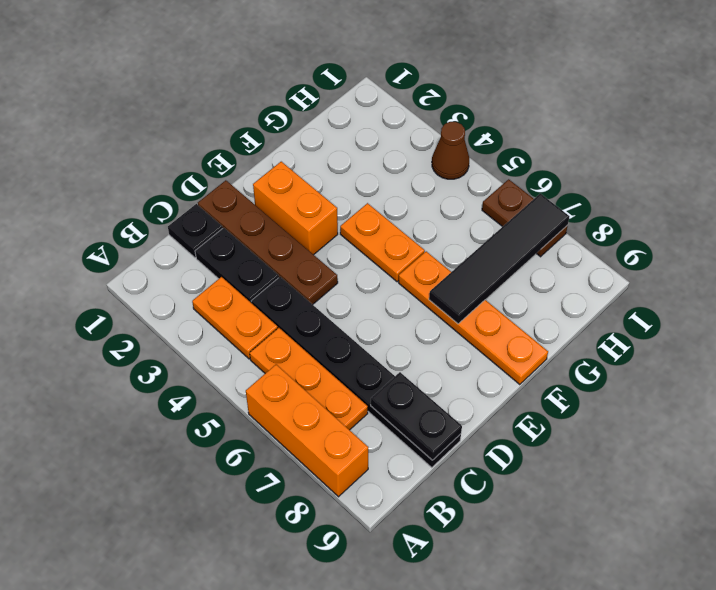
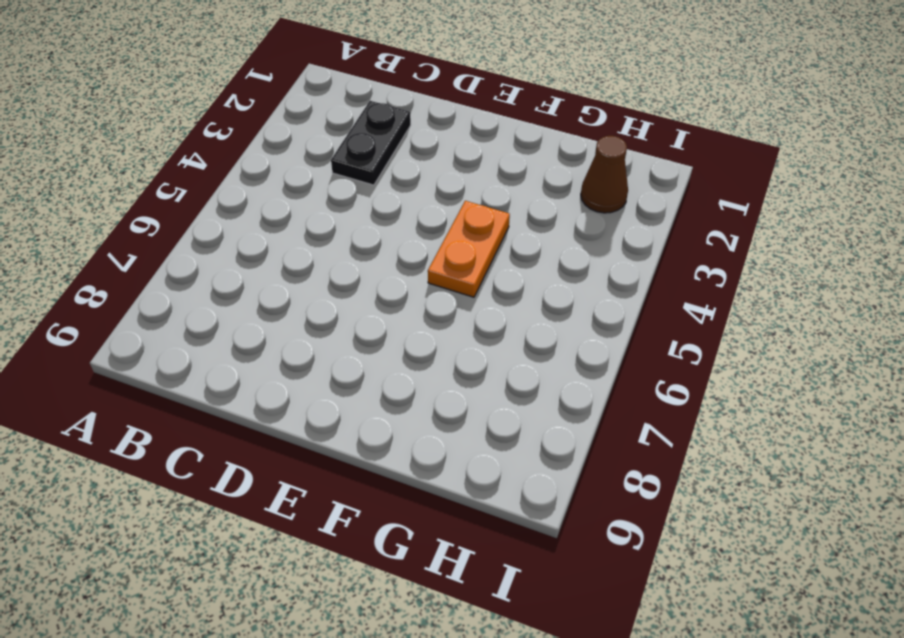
brown cone H2 level 1 -> brown cone I4 level 1
none -> orange brick A6:A8 level 1
none -> orange plate B3:B4 level 1
none -> orange plate B5:B7 level 1

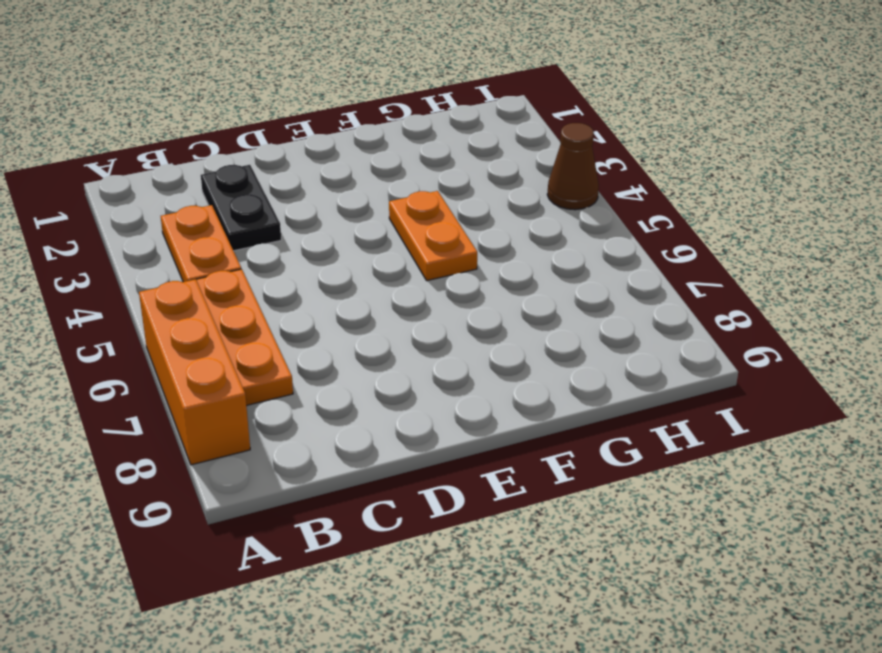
none -> black plate C1 level 1
none -> black plate C4:C9 level 1
none -> brown plate D1:D4 level 1

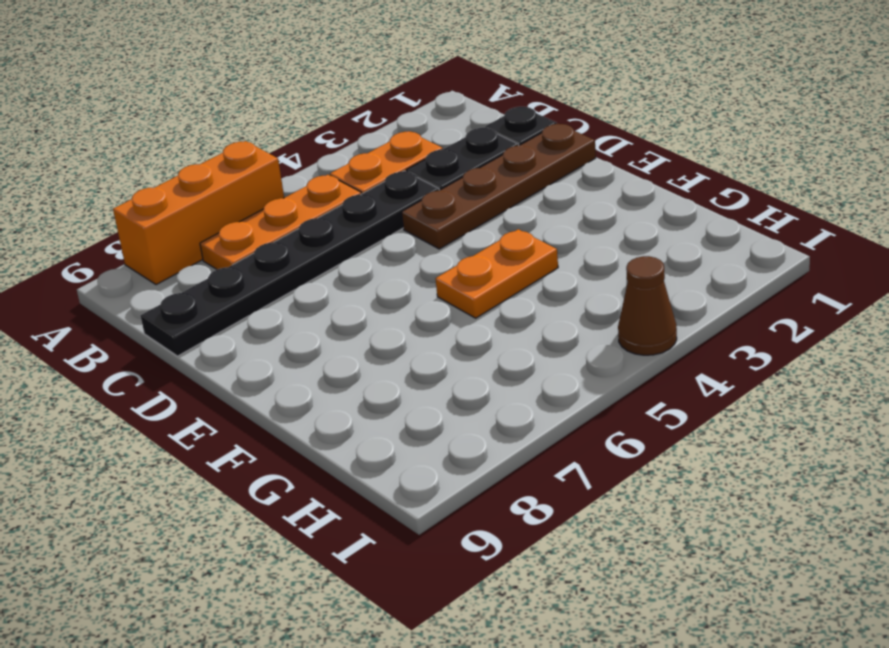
none -> orange brick E2:E3 level 1
none -> orange plate F6:F9 level 1
none -> brown plate I6:I7 level 1

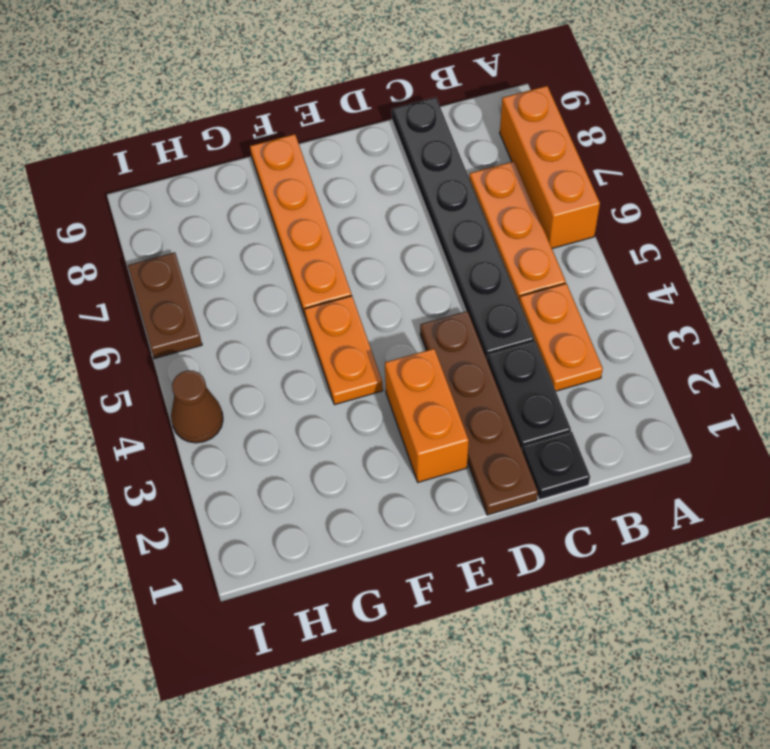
none -> black plate C8:C9 level 2
none -> black tile F7:I7 level 2

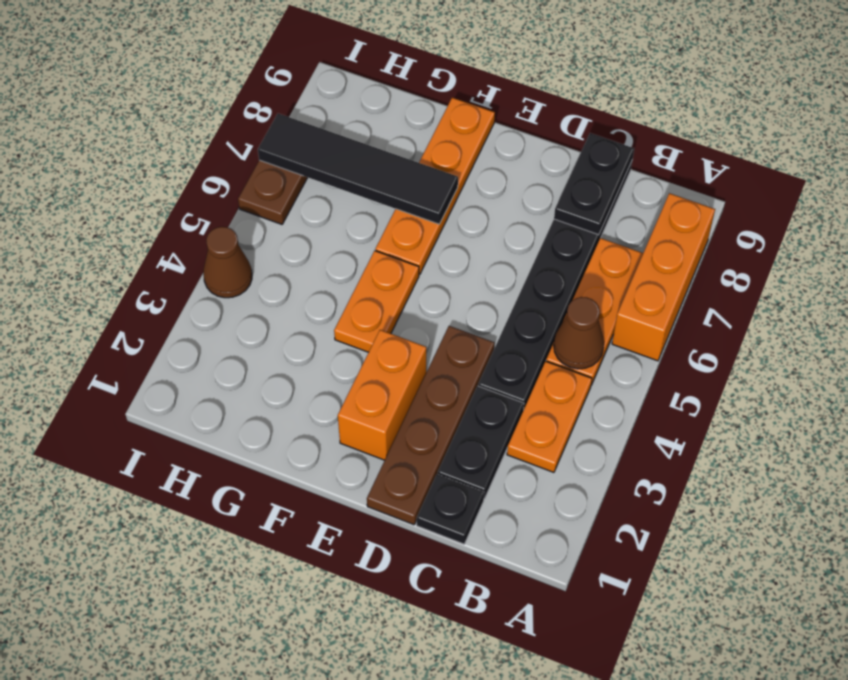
brown cone B5 level 2 -> none

